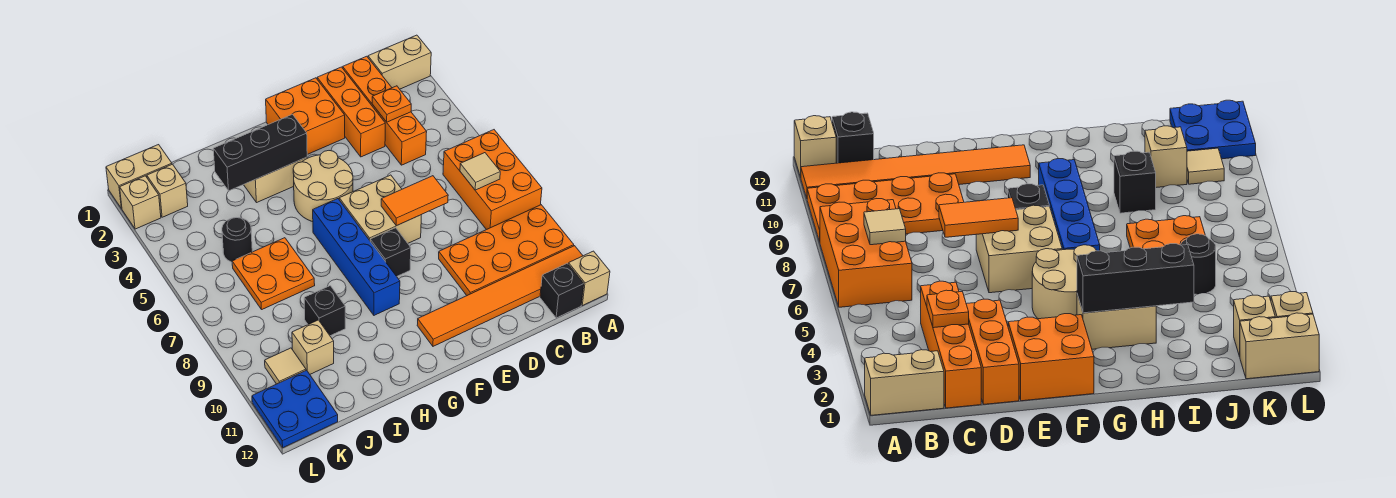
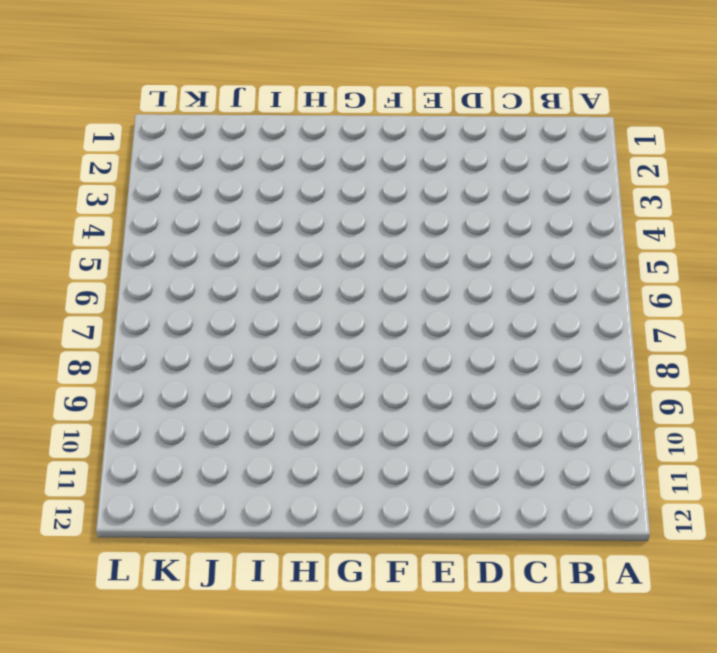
none -> tan brick A1:B1 level 1
none -> orange brick A6:B8 level 1
none -> orange plate A9:D10 level 1

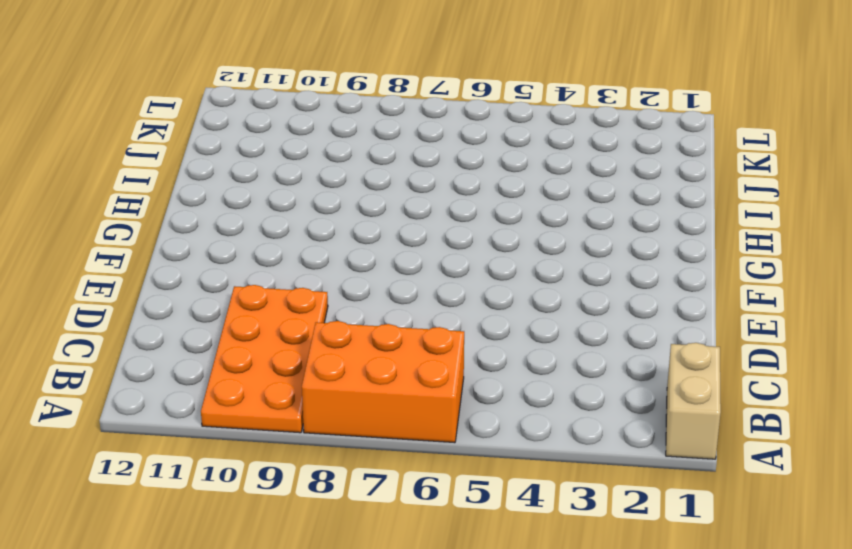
none -> orange tile A11:F11 level 1
none -> tan brick A12 level 1
none -> black brick B12 level 1

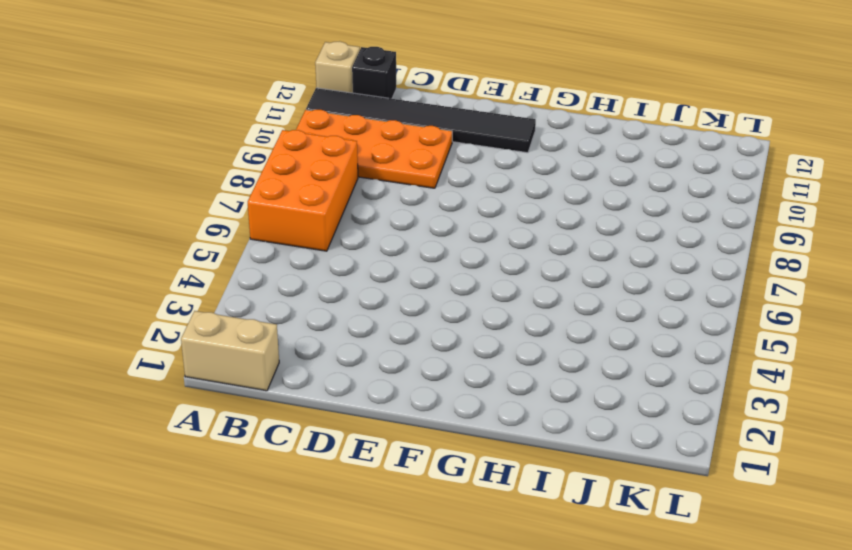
black tile A11:F11 level 1 -> orange tile A11:F11 level 1
none -> orange brick C1:C4 level 1
none -> orange brick D1:D3 level 1
none -> orange brick E1:F2 level 1

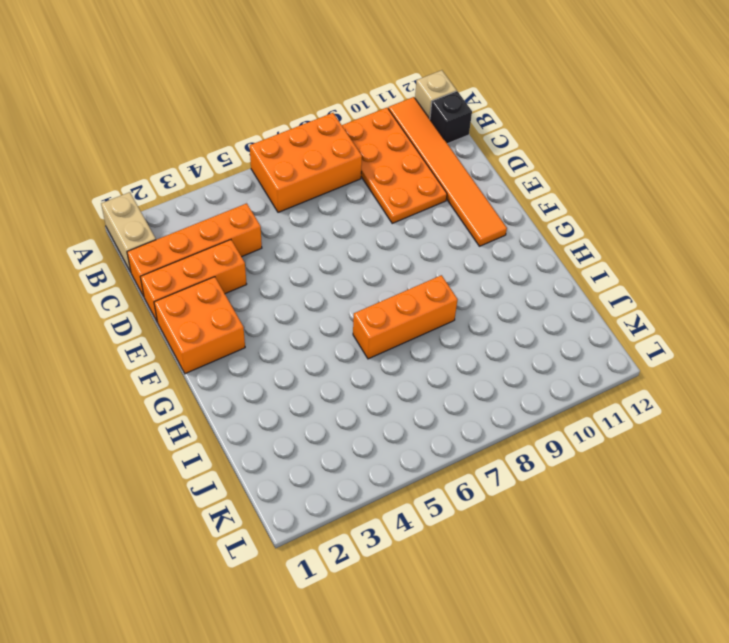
orange brick H6:H8 level 1 -> none
none -> tan brick E6:F7 level 1
none -> tan round brick F4:G5 level 1
none -> black brick F8 level 1

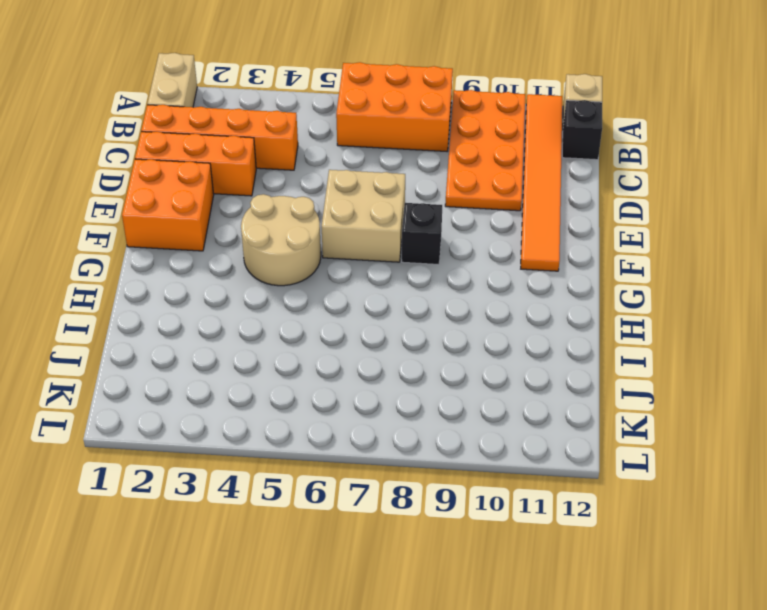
none -> tan brick G3:H3 level 1
none -> blue brick G6:G9 level 1
none -> orange plate I6:J7 level 1

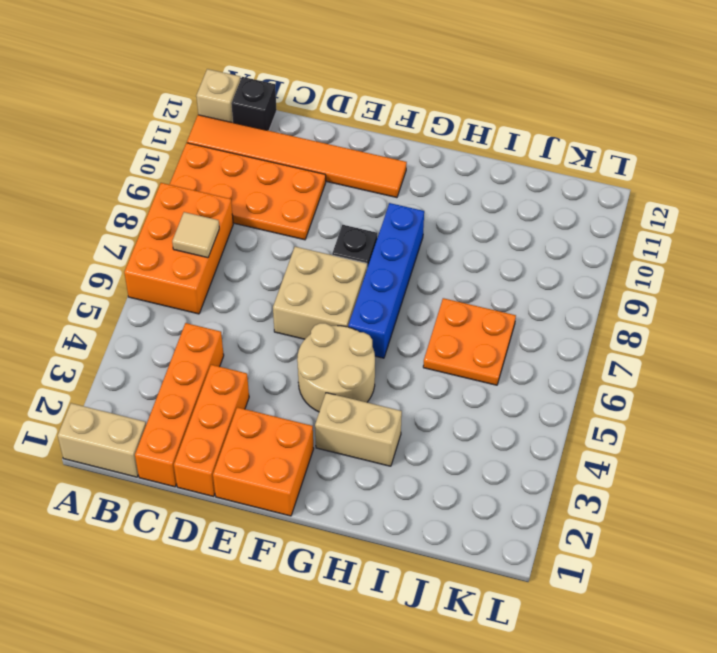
none -> black brick I9 level 1
none -> black round brick J5 level 1
none -> tan brick J10 level 1

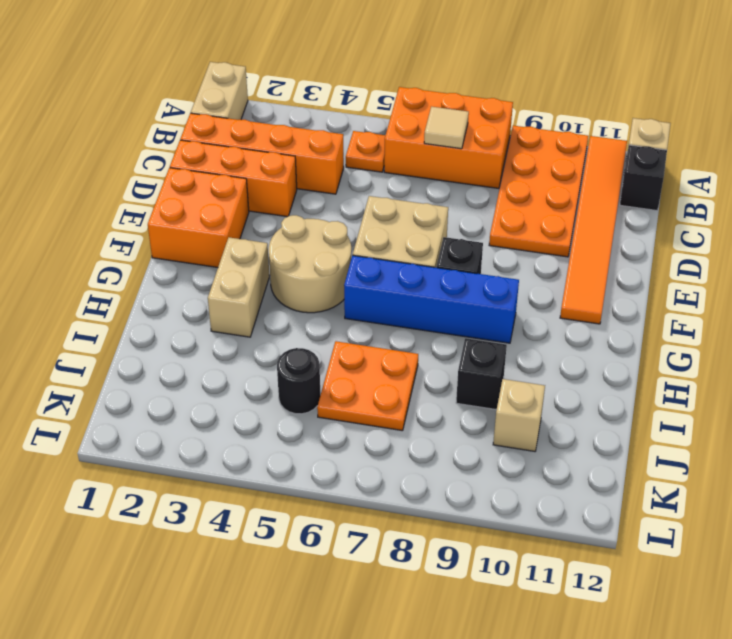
orange plate B5 level 1 -> orange plate C3 level 2
none -> tan brick K1:L1 level 1
none -> tan brick K2 level 1
none -> tan tile K10 level 1

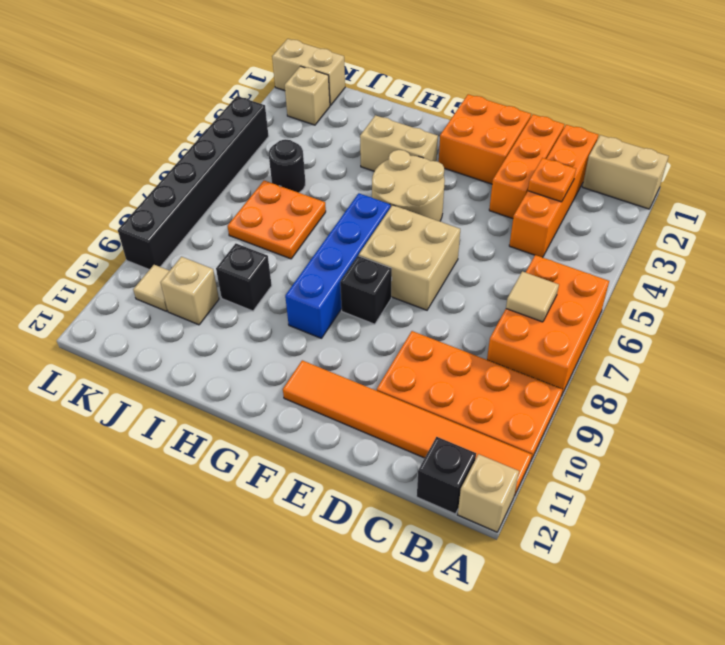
black brick L4:L9 level 1 -> none
none -> blue plate K11:L12 level 1
none -> tan brick L2 level 1
none -> orange tile D7:E7 level 2

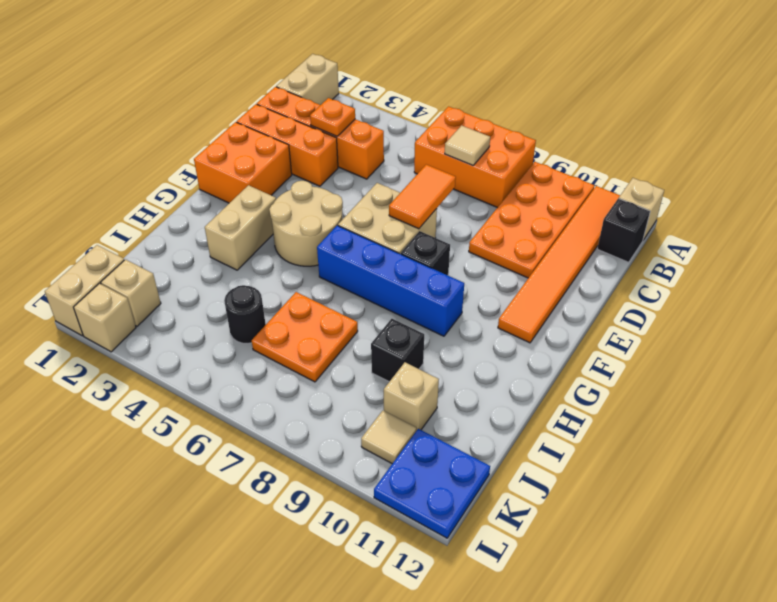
none -> black brick G3:I3 level 2

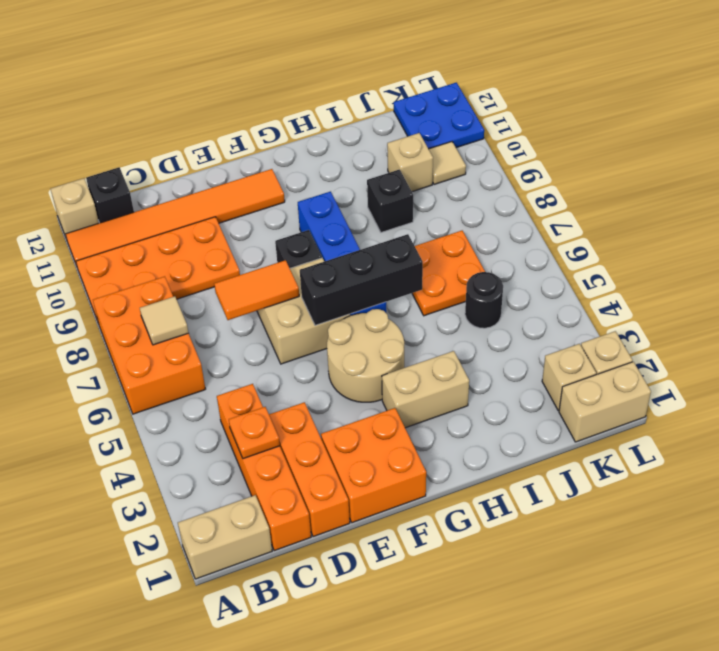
black brick F6:H6 level 2 -> black brick G3:I3 level 2

